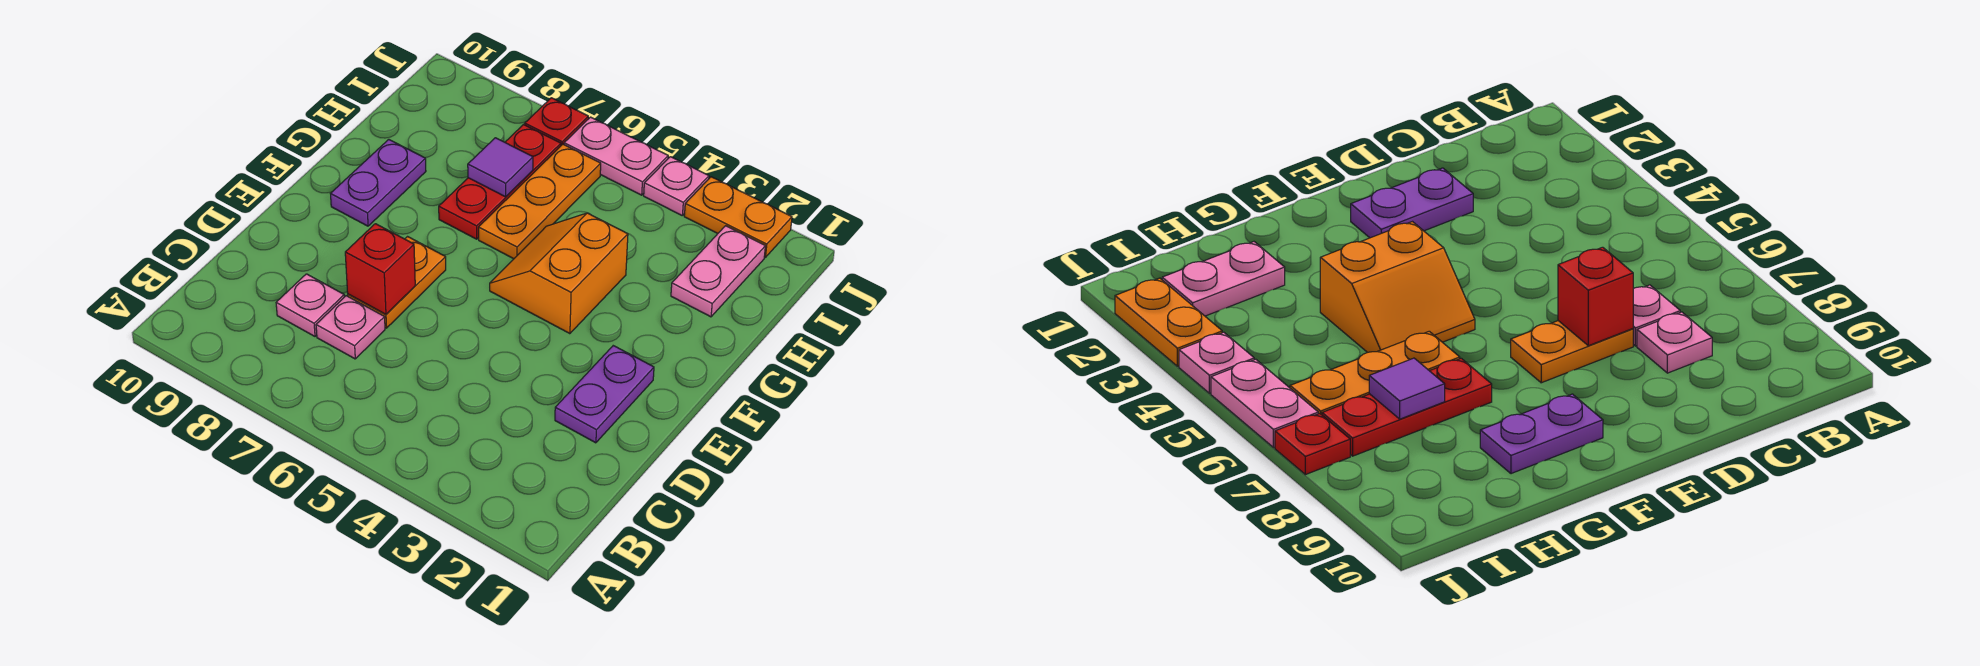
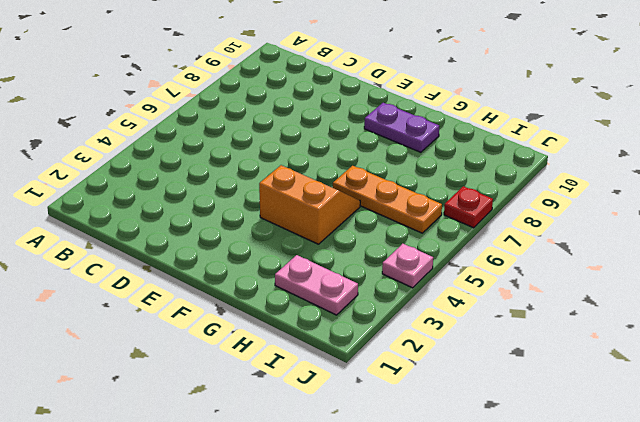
none -> pink plate C7 level 1
none -> pink plate C8 level 1
none -> purple plate D2:E2 level 1

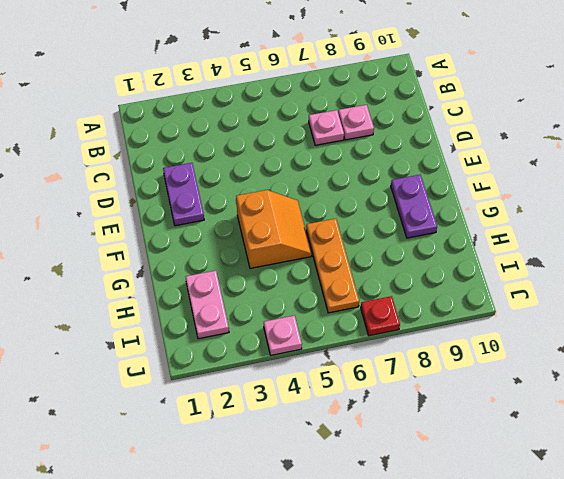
none -> orange plate D7:E7 level 1
none -> red plate G7:I7 level 1
none -> orange plate J2:J3 level 1

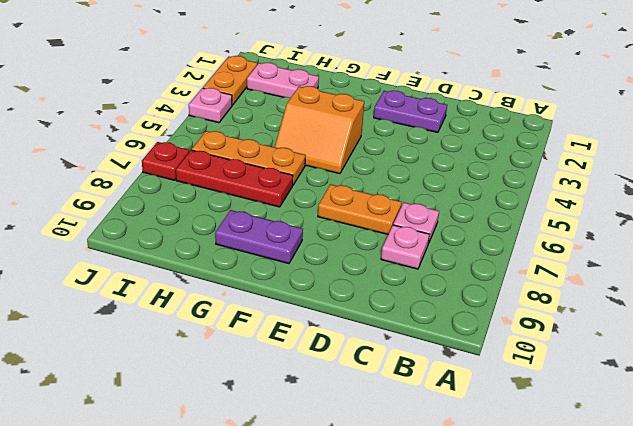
none -> pink plate J5:J6 level 1
none -> red brick D7 level 2
none -> purple tile H7 level 2

